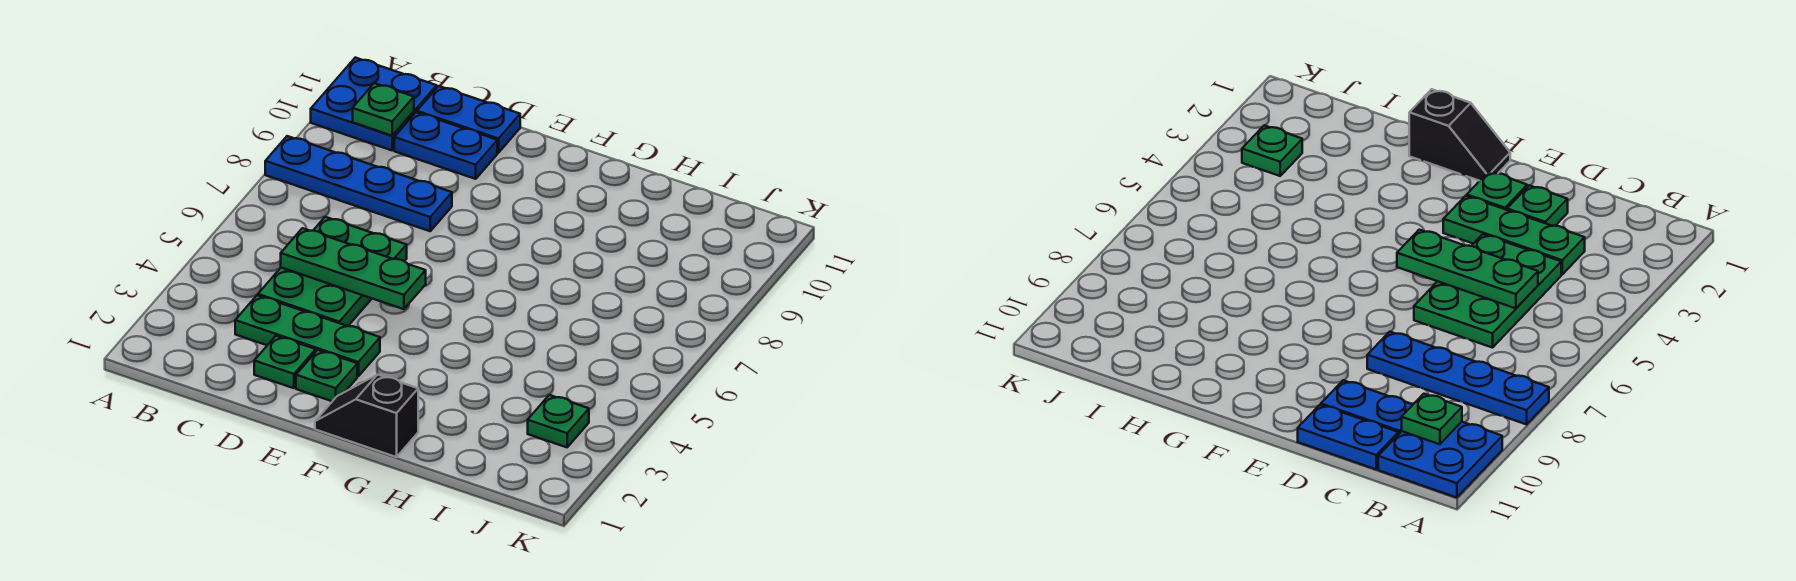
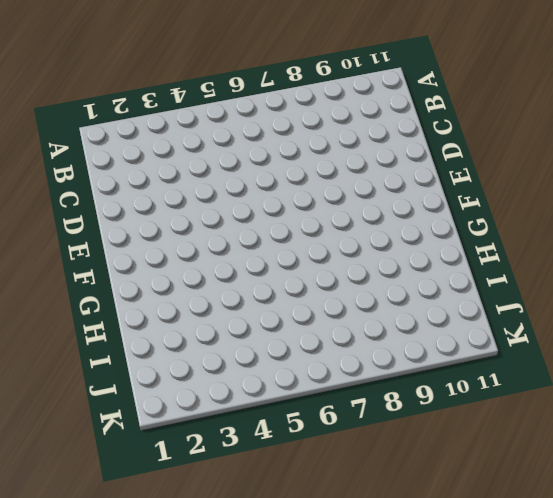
none -> blue plate A8:D8 level 1
none -> blue plate A10:B11 level 1
none -> green plate C3:E3 level 1

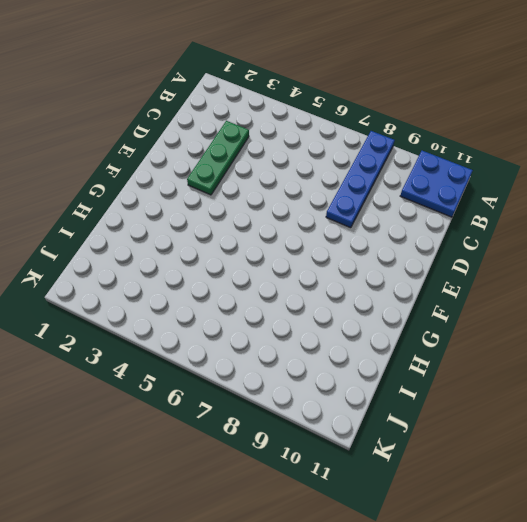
none -> green plate C4:D6 level 1
none -> blue plate C10:D10 level 1
none -> blue plate C11:D11 level 1

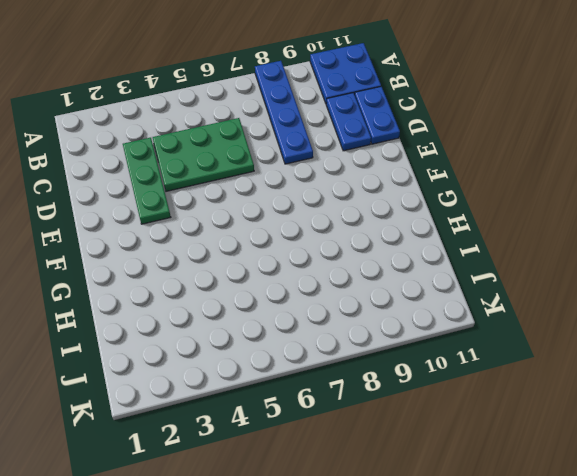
none -> green plate D2 level 1
none -> green plate E2 level 1
none -> black slope F1:G1 level 1 top G

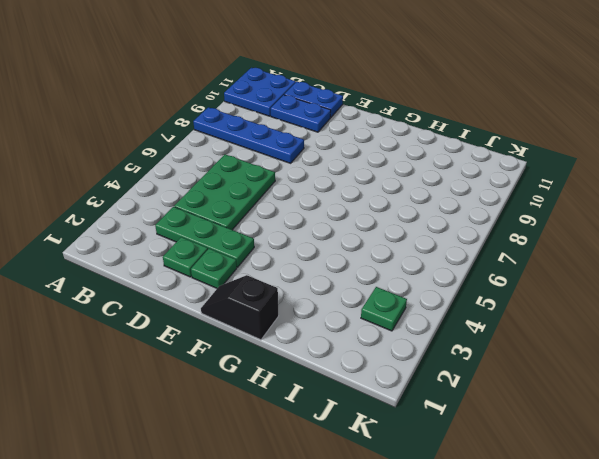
none -> green plate B10 level 2
none -> green plate C5:E5 level 2

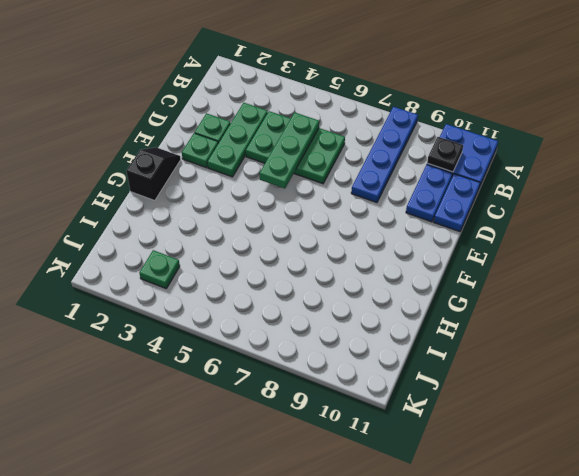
black plate B10 level 2 -> green plate B10 level 2

